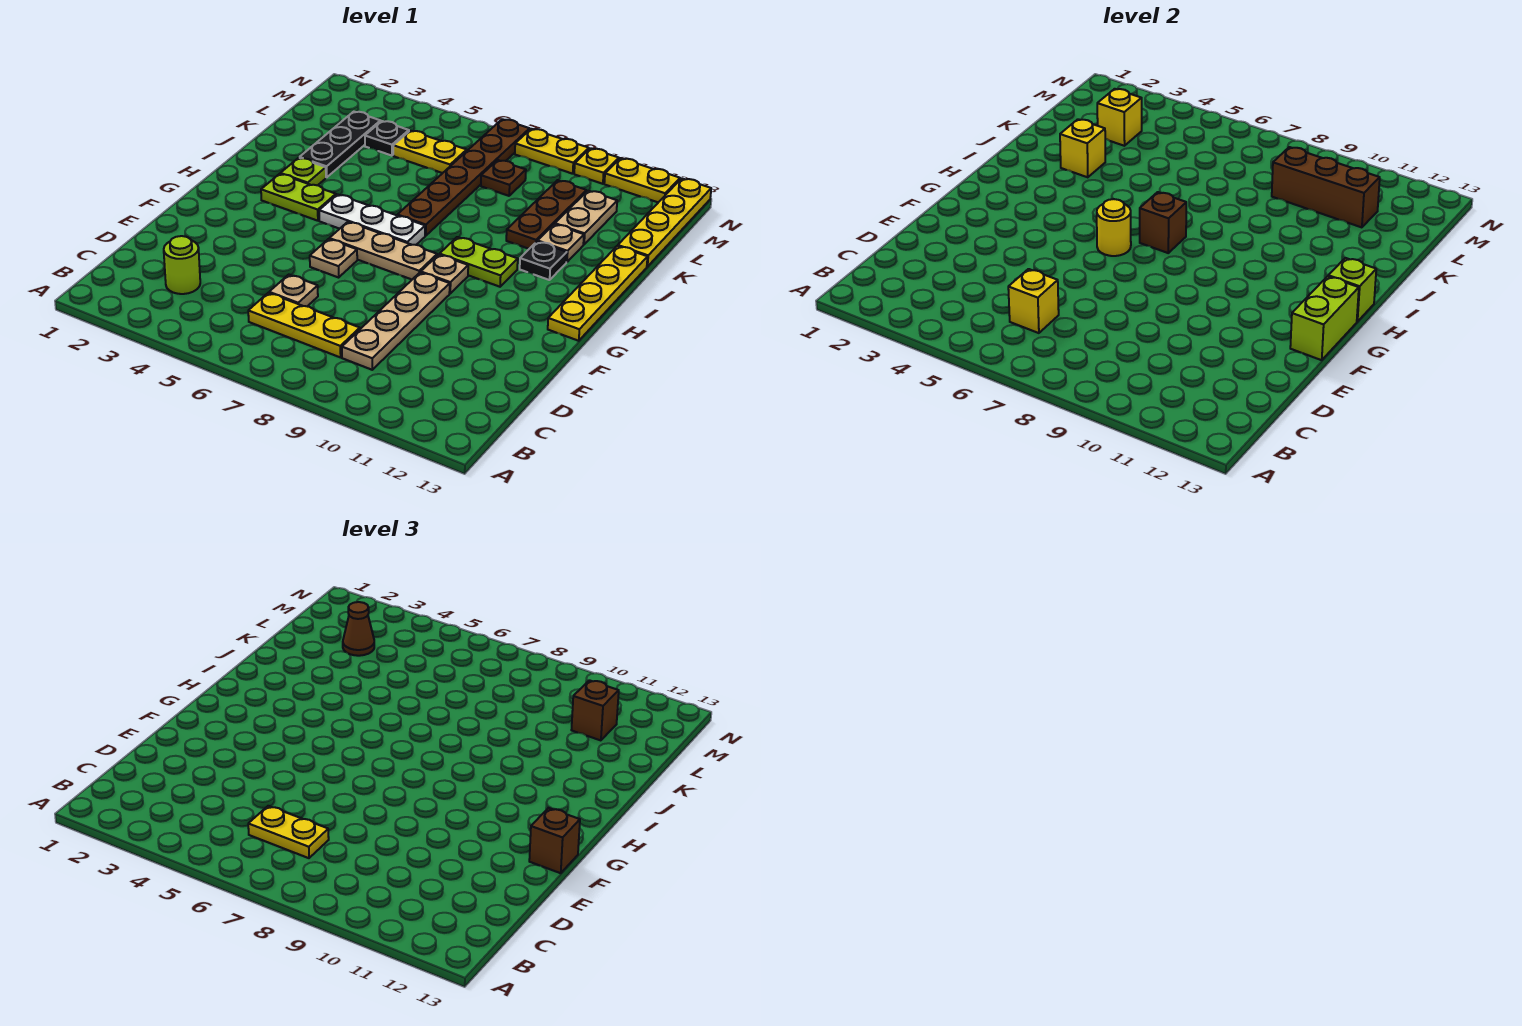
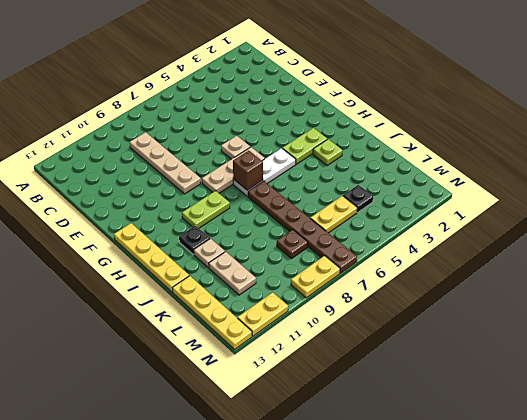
none -> lime round brick C3 level 1
none -> yellow plate C6:C8 level 1
none -> tan plate D6 level 1
none -> tan plate G9 level 1

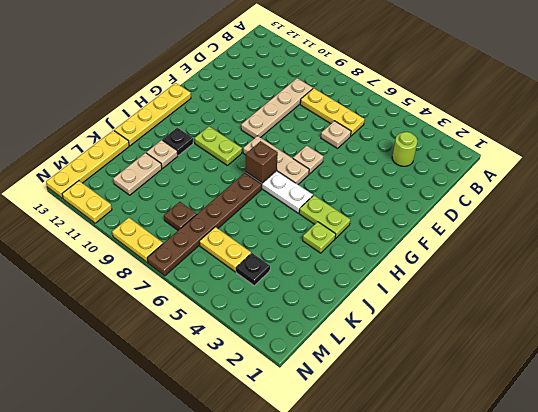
none -> tan plate G9 level 1
none -> black plate J3:L3 level 1
none -> brown plate J10:L10 level 1
none -> yellow plate N10 level 1

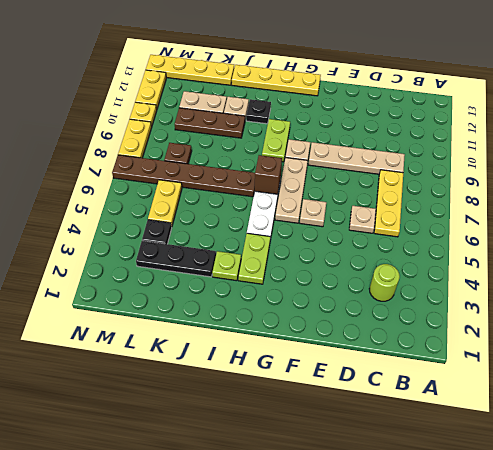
none -> yellow brick C6 level 2
none -> lime brick F13:G13 level 2
none -> yellow round brick G6 level 2
none -> lime brick H13 level 2

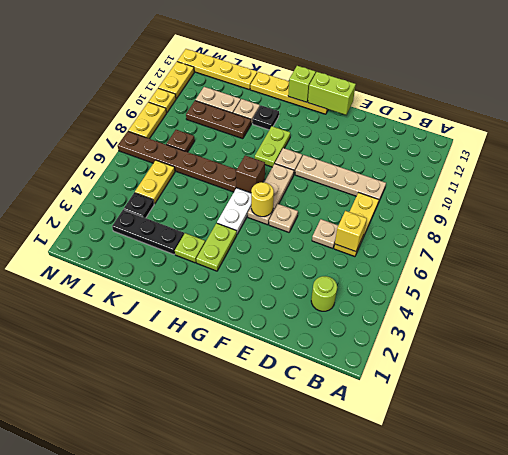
none -> yellow brick J3 level 2
none -> yellow brick L3 level 2
none -> brown brick L9:L11 level 2
none -> yellow plate C6:C7 level 3

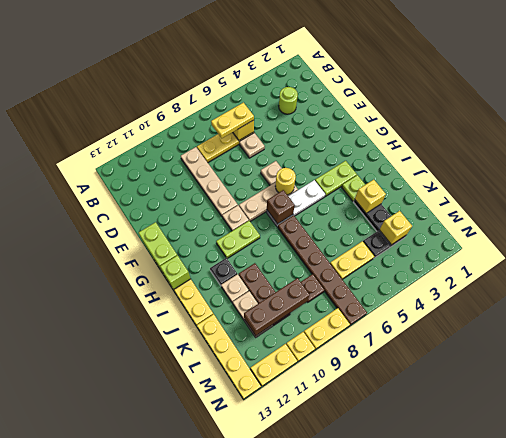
none -> brown brick F13 level 3
none -> brown cone L3 level 3
none -> brown brick L11 level 3

